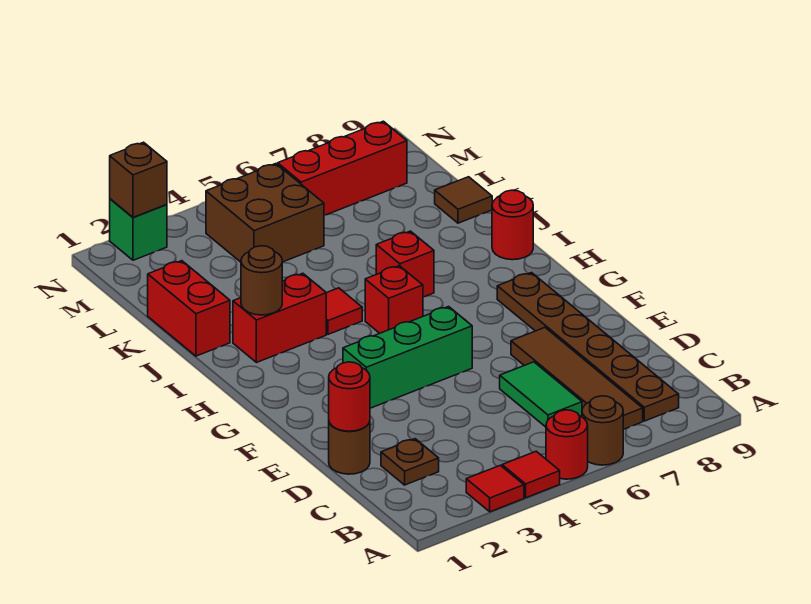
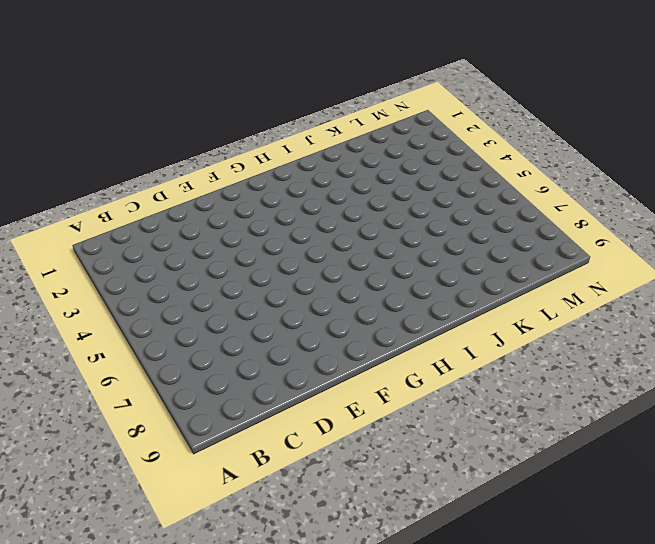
none -> red tile A3 level 1
none -> red tile A4 level 1
none -> red round brick A5 level 1

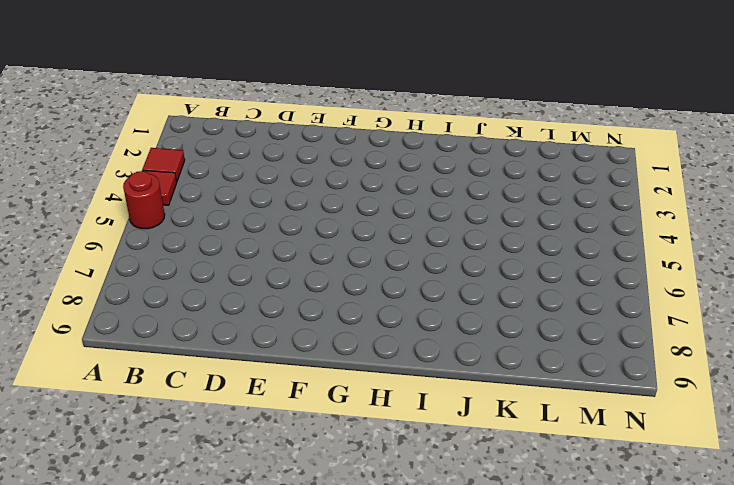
none -> brown round brick A6 level 1
none -> brown tile B7:E7 level 1
none -> brown plate B8:G8 level 1

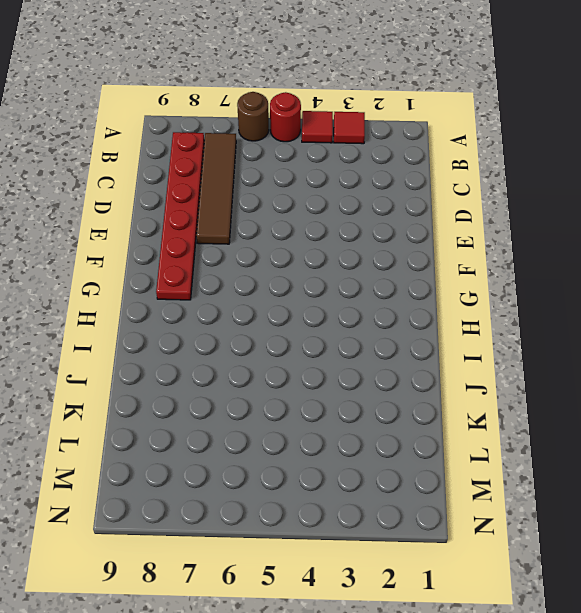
red plate B8:G8 level 1 -> brown plate B8:G8 level 1
none -> brown plate C2 level 1
none -> green tile C6:D6 level 1
none -> brown round brick D1 level 1

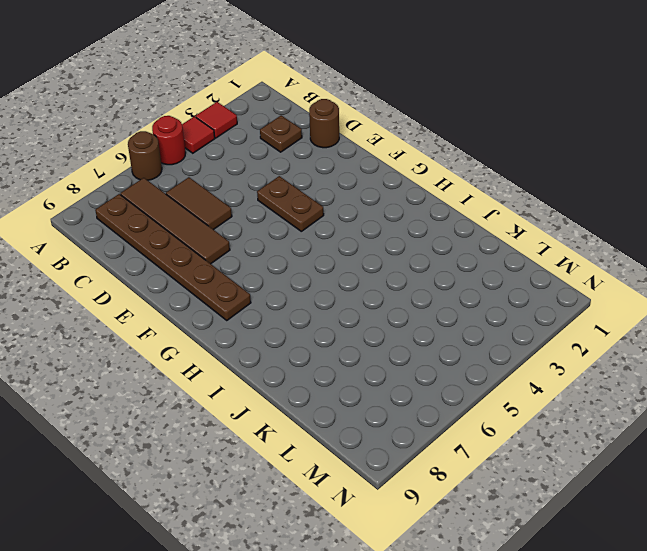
brown tile C6:D6 level 1 -> green tile C6:D6 level 1
brown plate E4:F4 level 1 -> green brick F3:F5 level 1
none -> red brick H5 level 1
none -> red brick I2:I3 level 1
none -> red tile I4 level 1

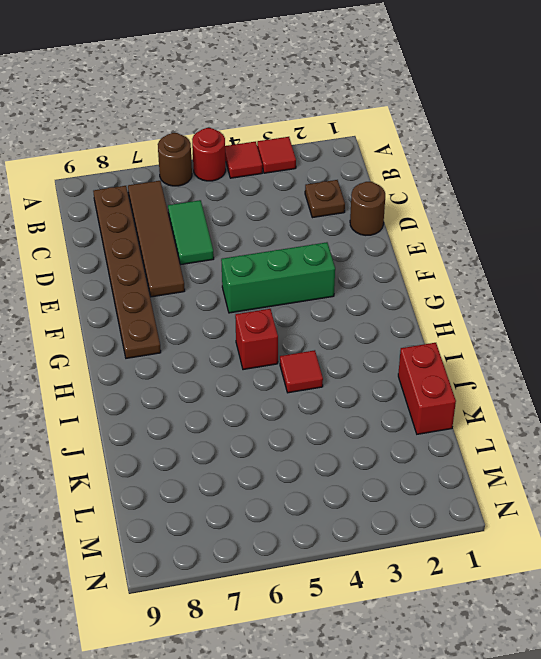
none -> red brick I2:I3 level 1
none -> red brick I6 level 1
none -> red round brick I9 level 1

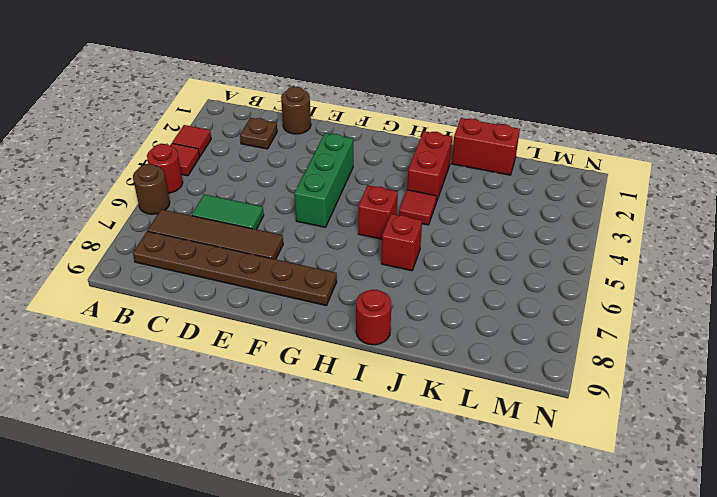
none -> brown tile K9 level 1
none -> brown brick L4:M5 level 1
none -> red brick M6:M8 level 1

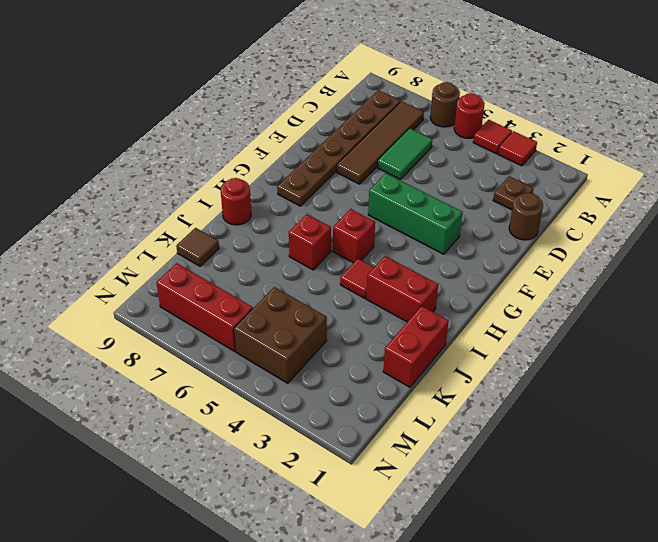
none -> green brick N2 level 1
none -> red round brick D1 level 2
none -> brown round brick I2 level 2

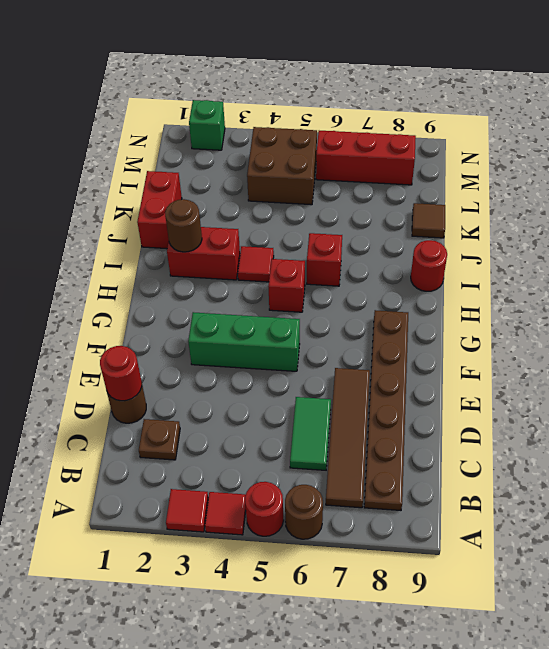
none -> brown brick N2 level 2

